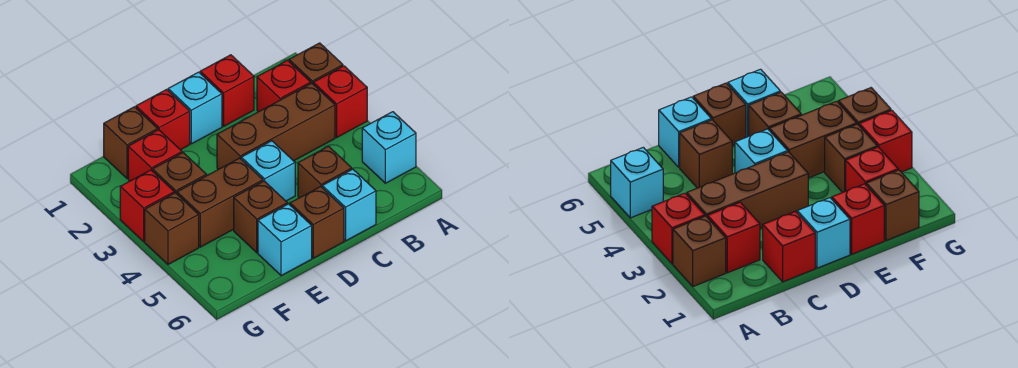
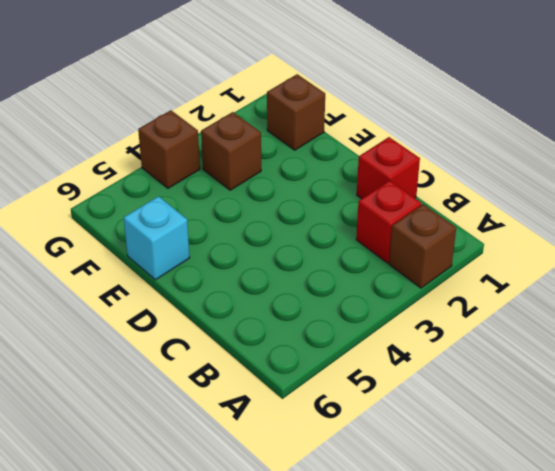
none -> red brick A3 level 1
none -> cyan brick A5 level 1
none -> brown brick B3:D3 level 1

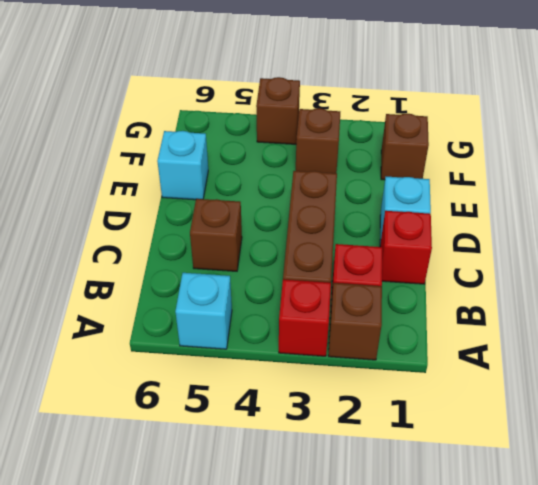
none -> cyan brick C6 level 1
none -> cyan brick D4 level 1
none -> brown brick D6 level 1

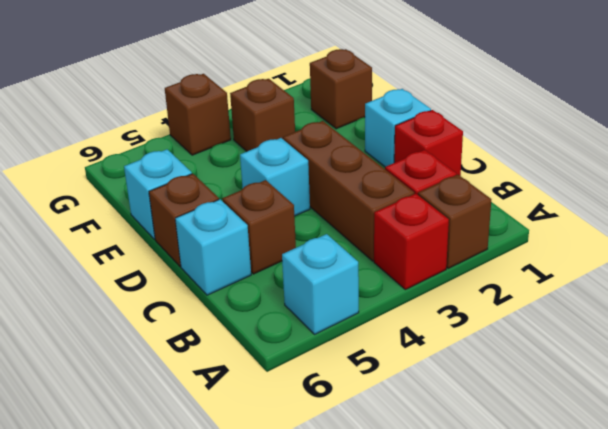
none -> red brick E1 level 1
none -> brown brick E4:F4 level 1
none -> brown brick E5 level 1

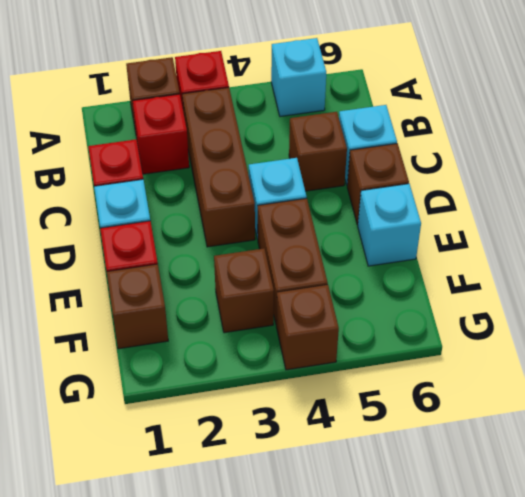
none -> brown brick E5 level 1
none -> red brick F2 level 1
none -> red brick G3 level 1

